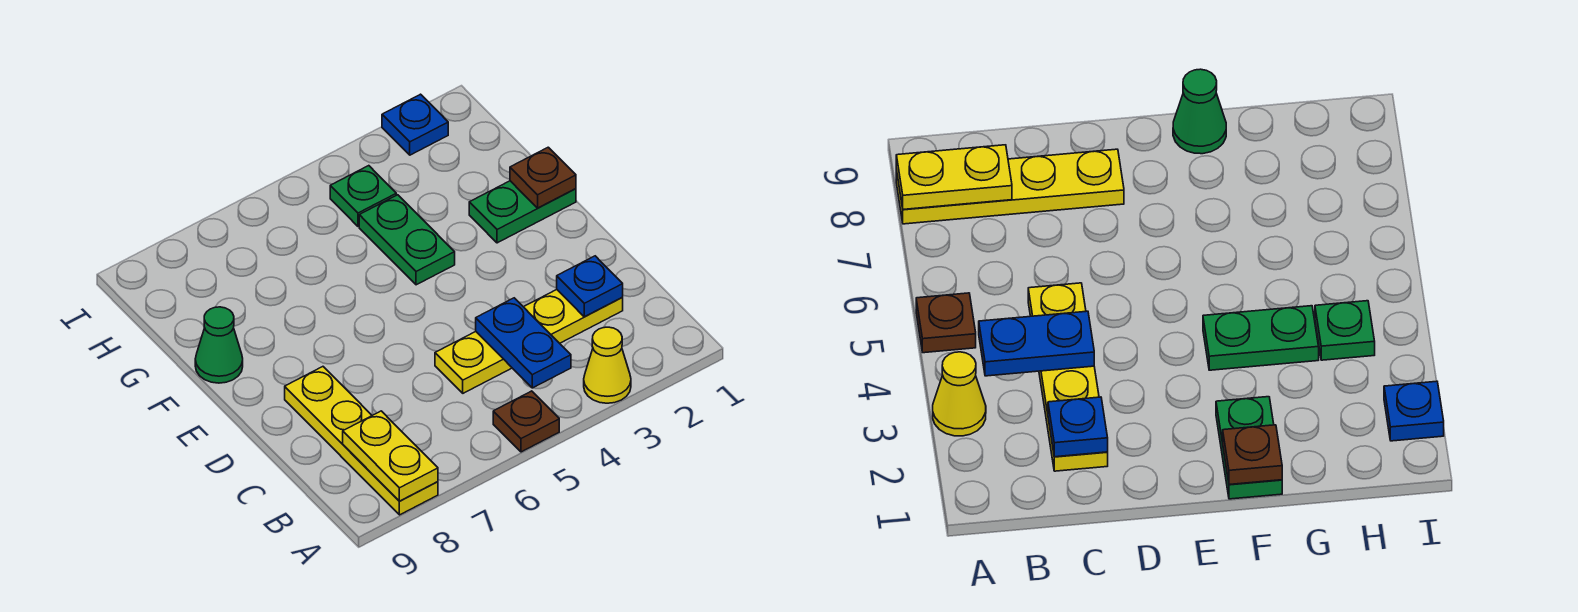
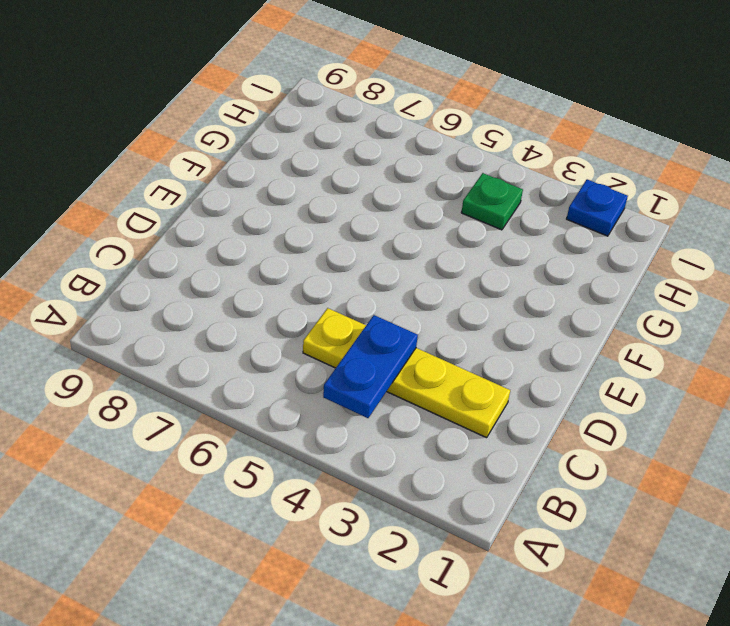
none -> yellow cone A3 level 1
none -> brown plate A5 level 1
none -> yellow plate A8:D8 level 1

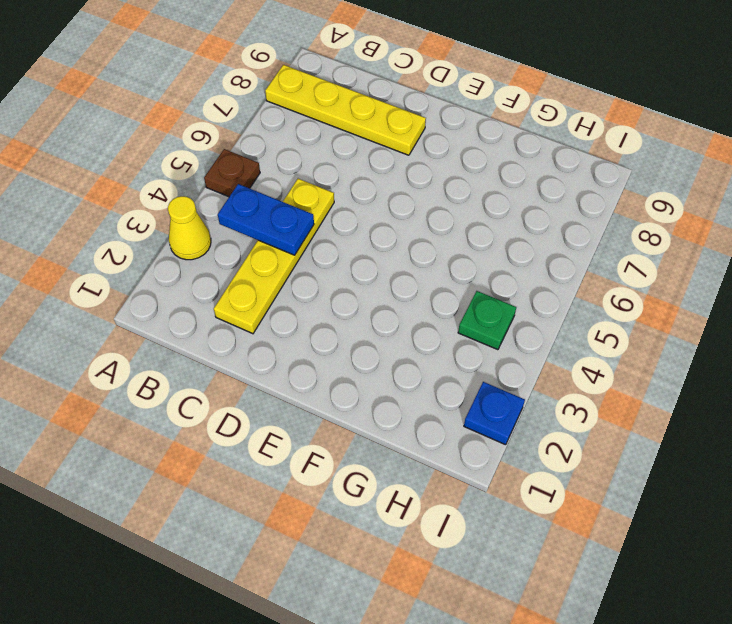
none -> green plate F1:F2 level 1
none -> green plate F4:G4 level 1
none -> green cone F9 level 1

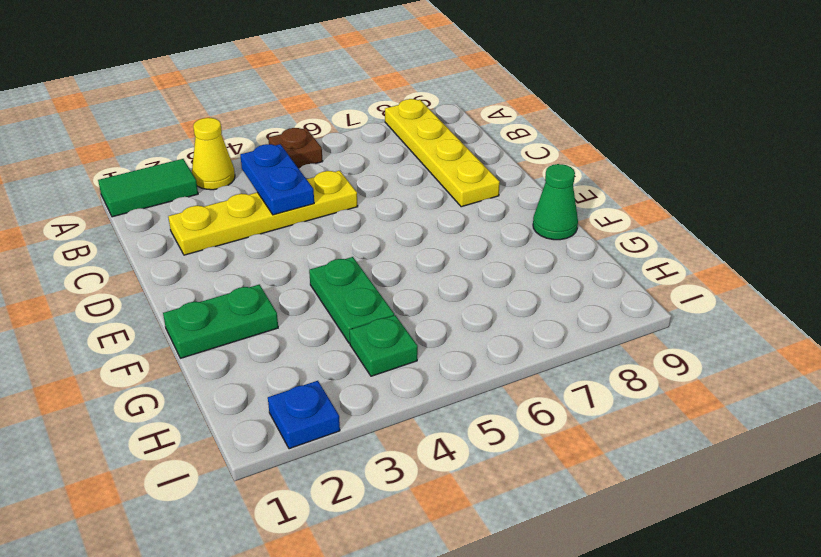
green tile A1:A2 level 1 -> none
none -> yellow plate A8:B8 level 2
none -> blue plate C2 level 2
none -> brown plate F1 level 2

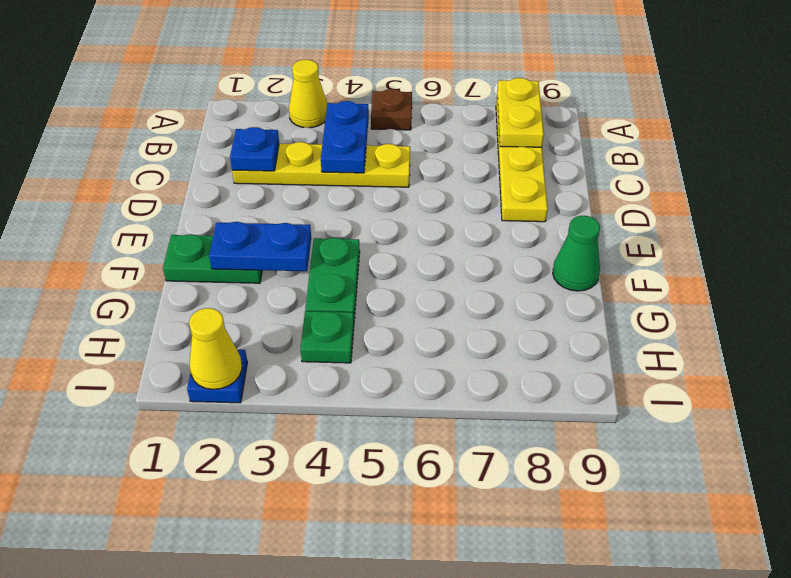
blue plate F2:F3 level 2 -> none
yellow cone I2 level 2 -> none
none -> brown plate F1 level 2

